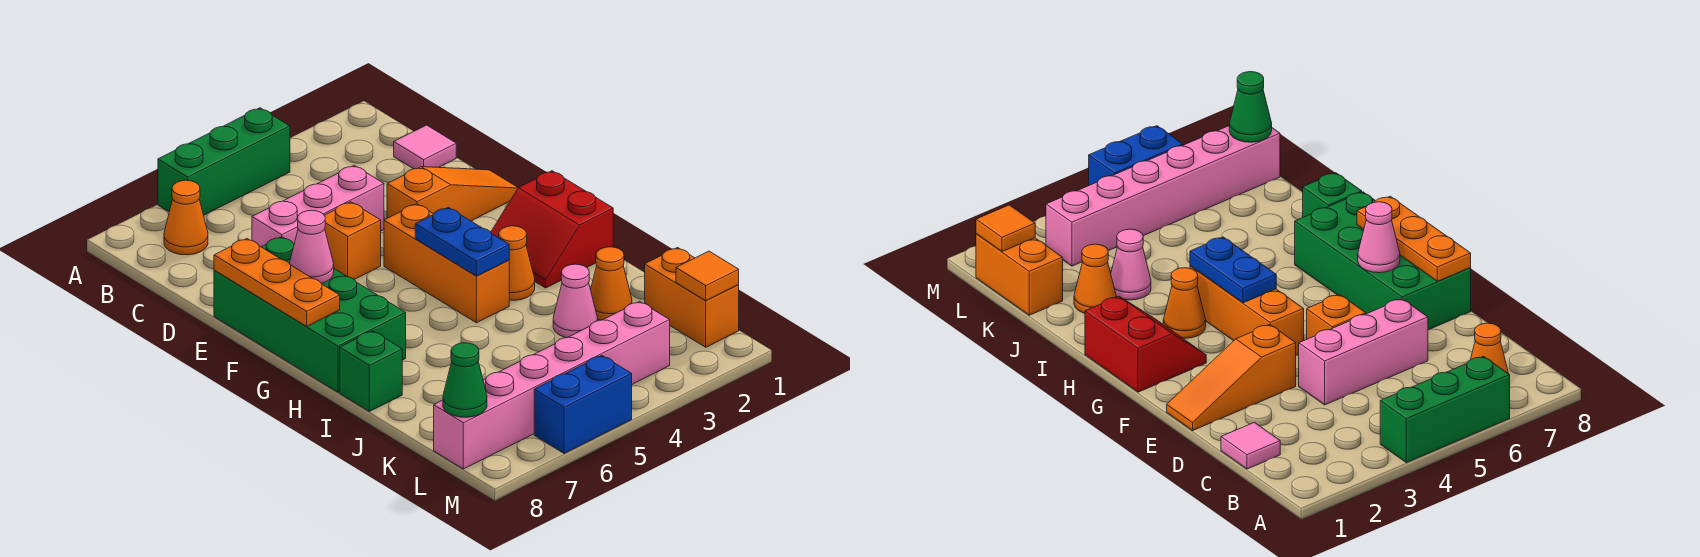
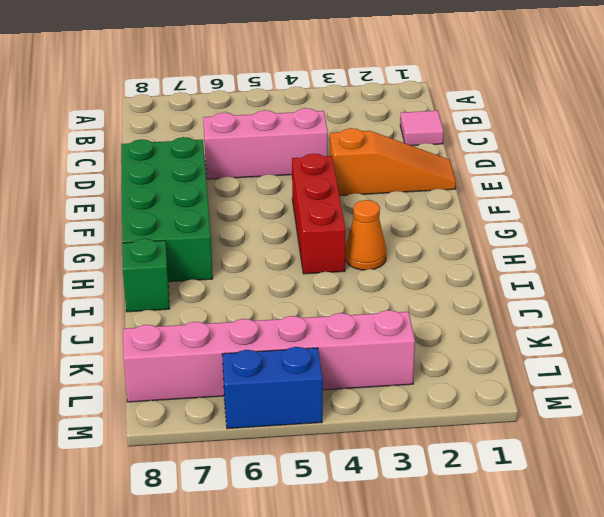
red brick F4:H4 level 1 -> orange brick F4:H4 level 1
none -> green brick A4:A6 level 1
none -> orange cone B7 level 1
none -> orange brick E5 level 1

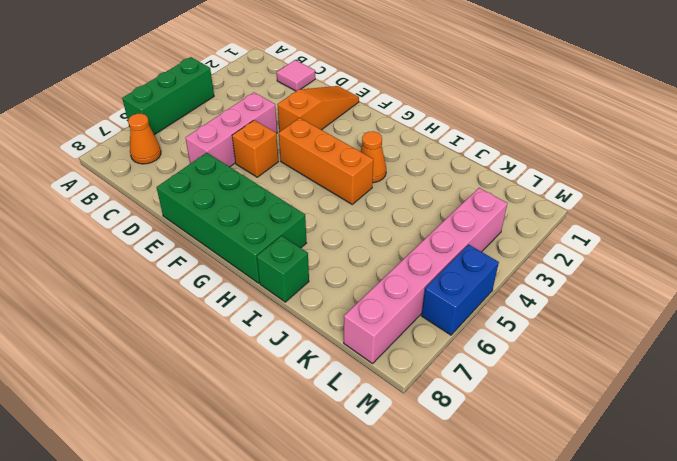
none -> red slope G1:H2 level 1 top 1
none -> orange cone J2 level 1
none -> pink cone J3 level 1

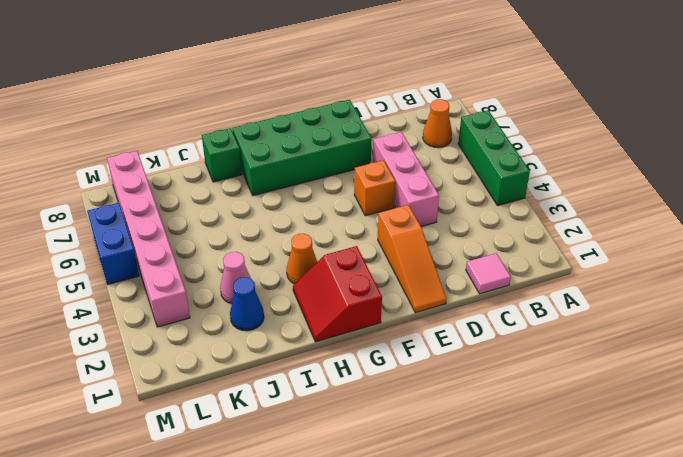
red slope G1:H2 level 1 top G -> red slope G1:H2 level 1 top 1
blue cone J2 level 1 -> orange cone J2 level 1
none -> orange brick F4:H4 level 1
none -> orange brick K1:L1 level 1
none -> orange plate E8:G8 level 2

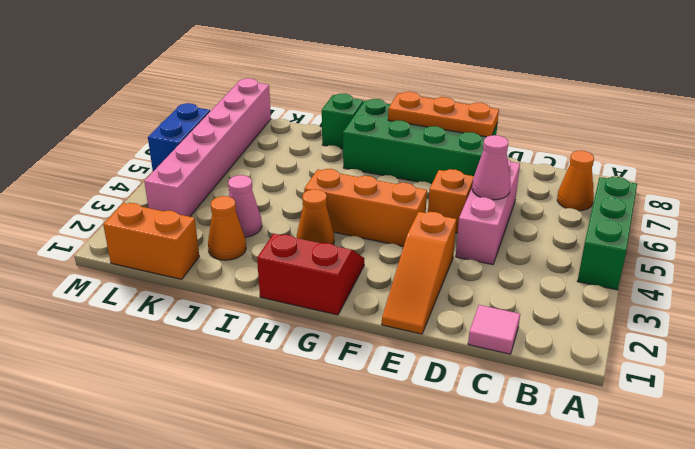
pink cone D5 level 2 -> pink cone F7 level 2
none -> blue plate G4:H4 level 2
none -> orange tile L1 level 2
none -> green cone L8 level 2

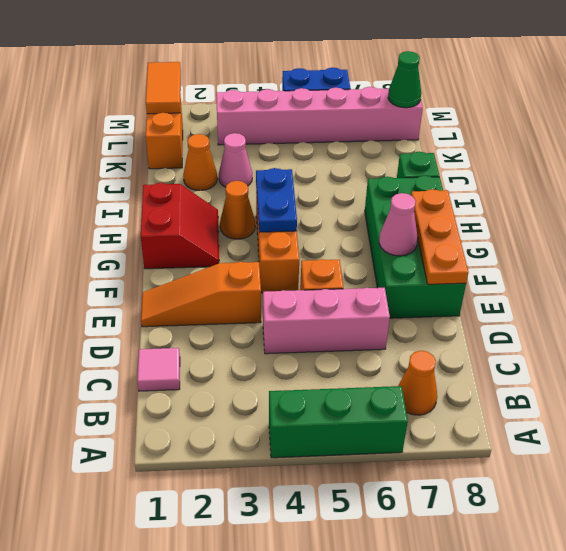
orange tile L1:M1 level 2 -> orange tile L1 level 2

